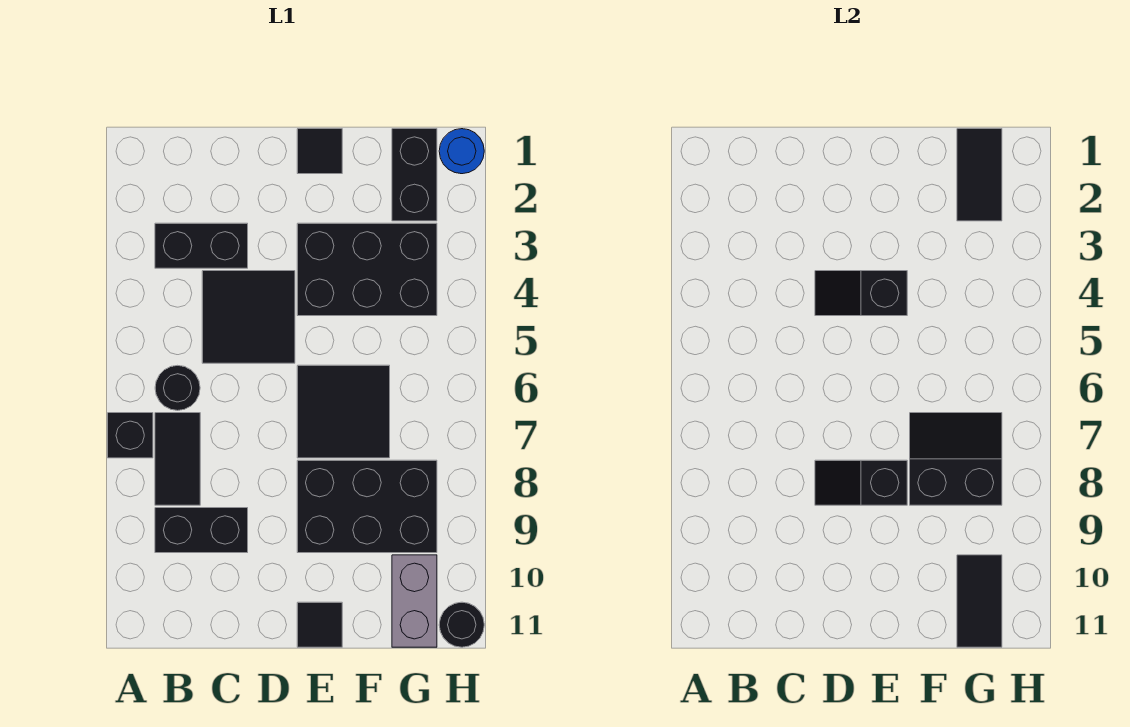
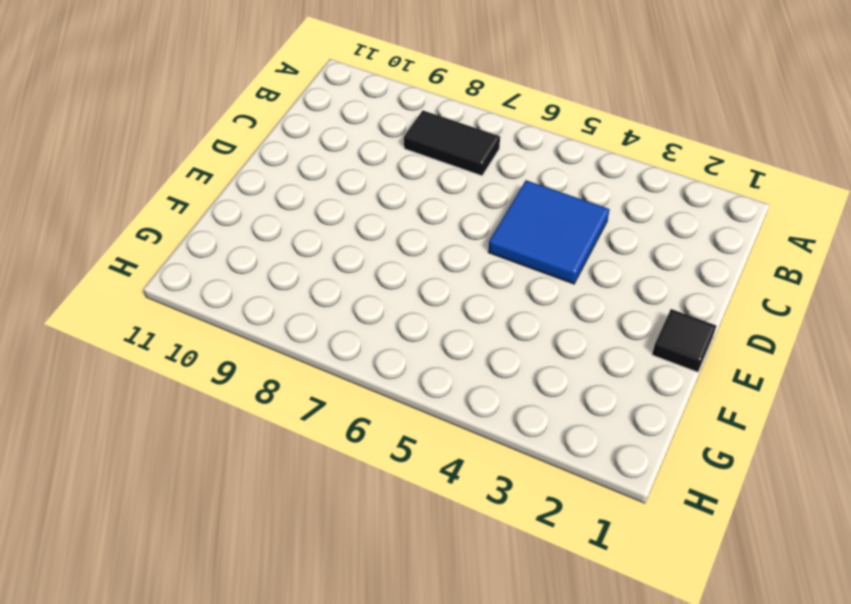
blue tile C4:D5 level 1 -> black tile C4:D5 level 1
none -> black brick A7 level 1
none -> black brick B3:C3 level 1
none -> black round brick B6 level 1

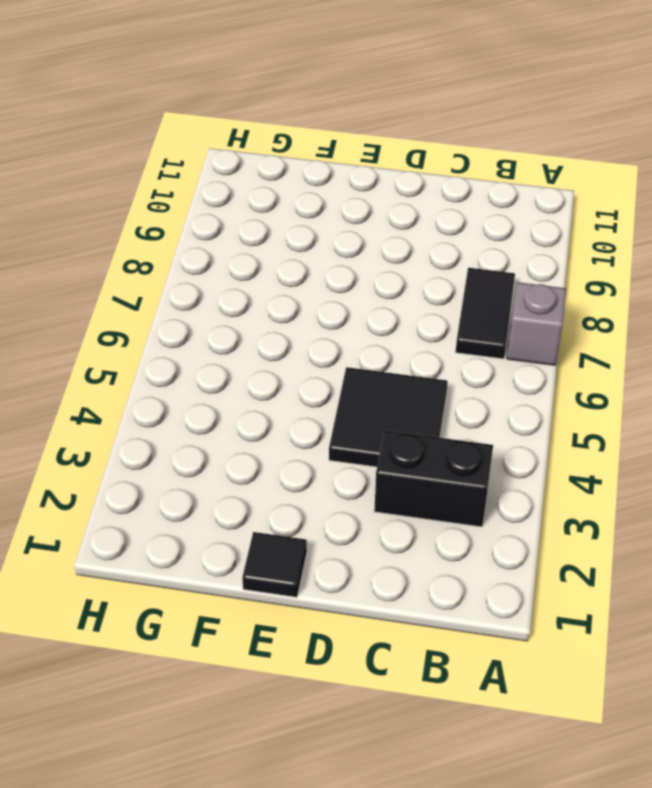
grey brick A7 level 1 -> black brick A7 level 1
none -> black round brick B6 level 1
none -> black brick B9:C9 level 1
none -> black brick E3:G4 level 1

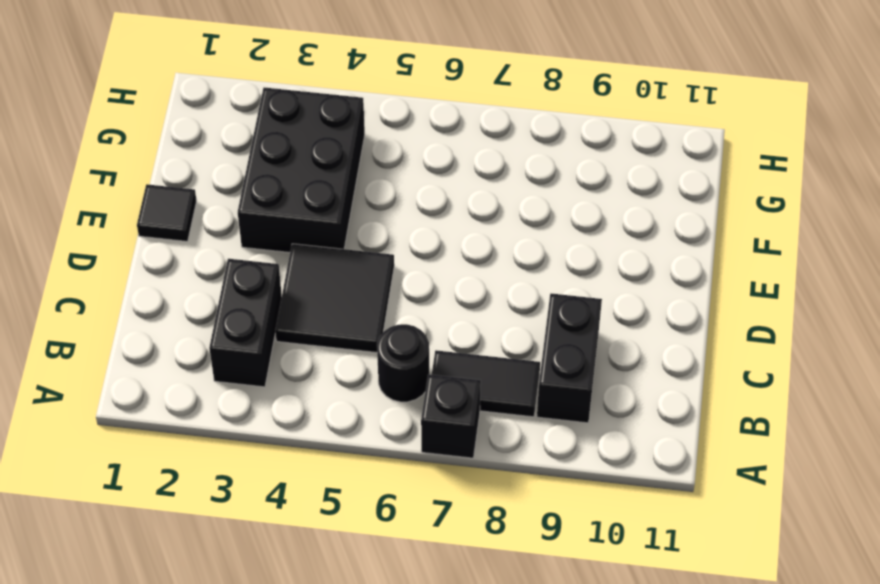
none -> black tile E6:F7 level 1
none -> black brick E8:G9 level 1
none -> black tile E11 level 1

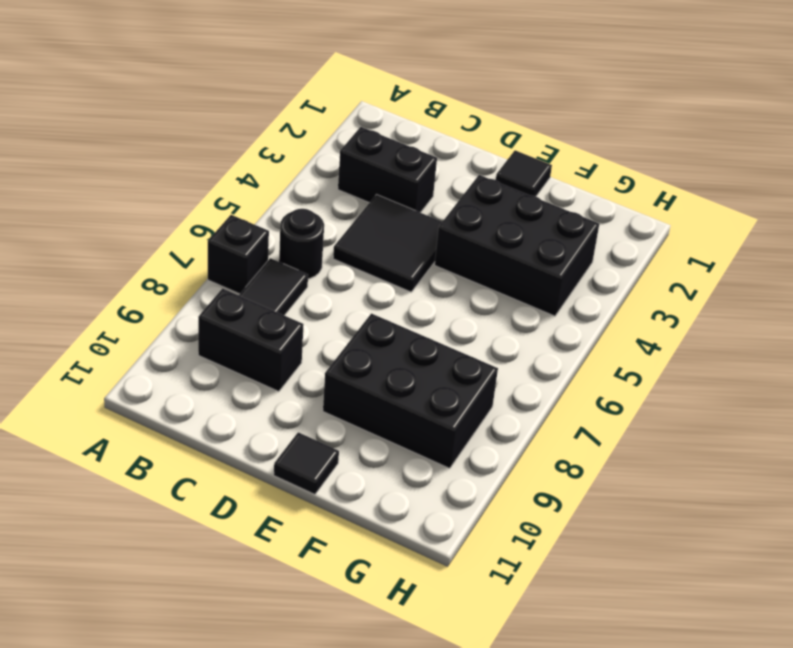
none -> black tile E6:F7 level 1
none -> black brick G1:G2 level 1
none -> grey brick G10:G11 level 1

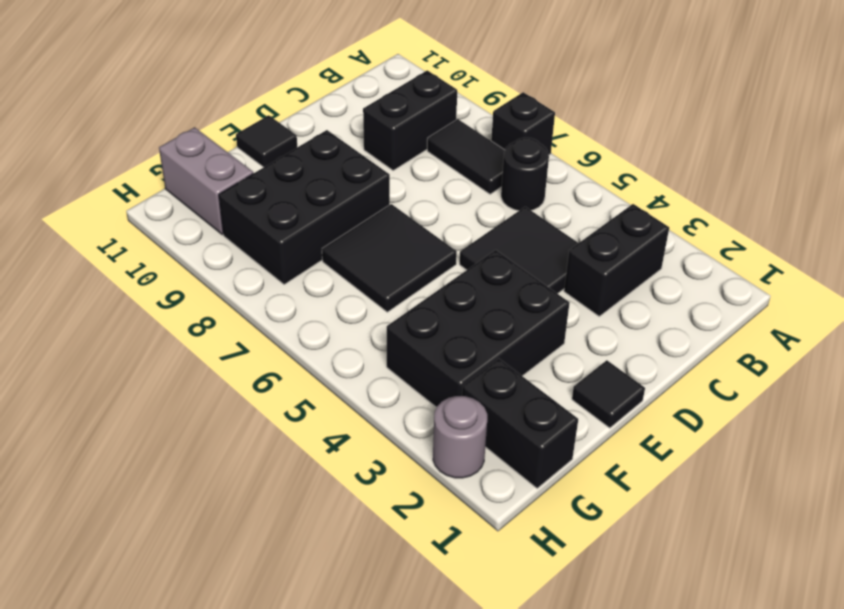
grey round brick H2 level 1 -> none
none -> blue round brick H1 level 1
none -> black round brick H11 level 1
none -> black slope D4:E4 level 2 top E

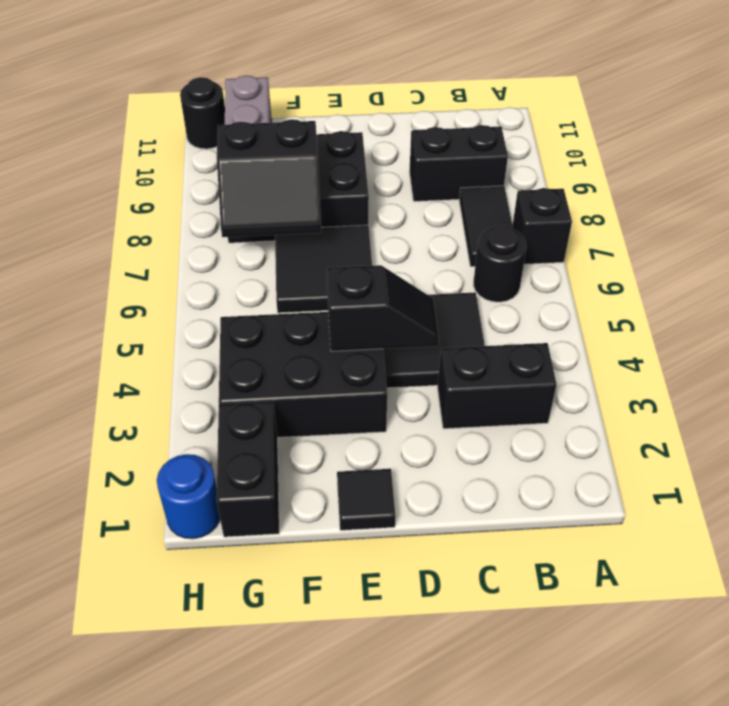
none -> black tile E11 level 1
none -> black slope D8:E8 level 2 top E
none -> black tile G1:G2 level 2

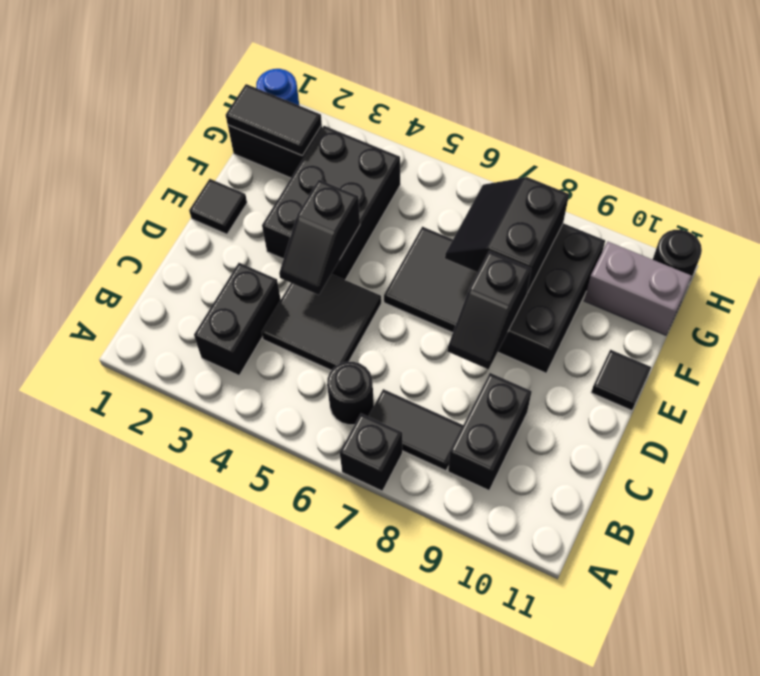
none -> black tile G10:G11 level 2

